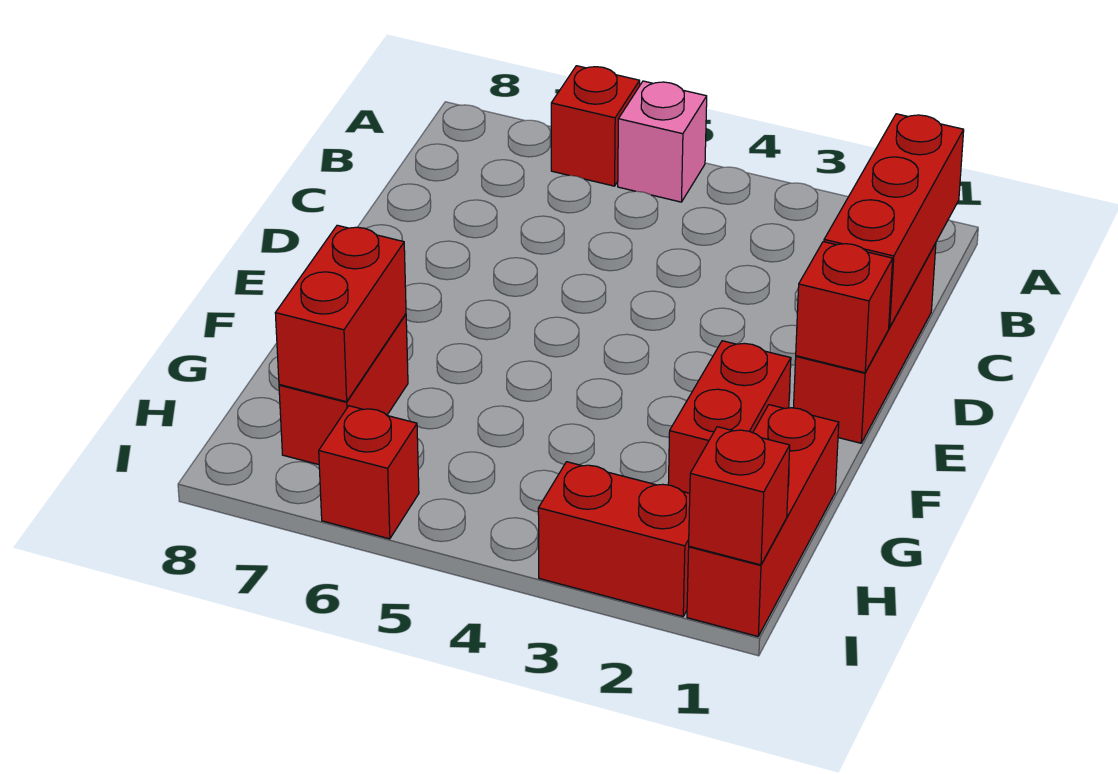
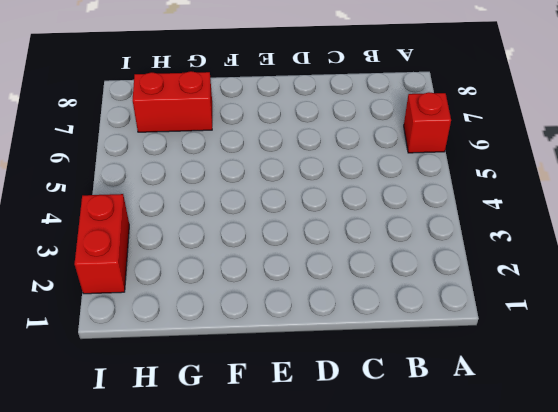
none -> pink brick A5 level 1
none -> red brick C1:E1 level 1
none -> red brick F2:G2 level 1

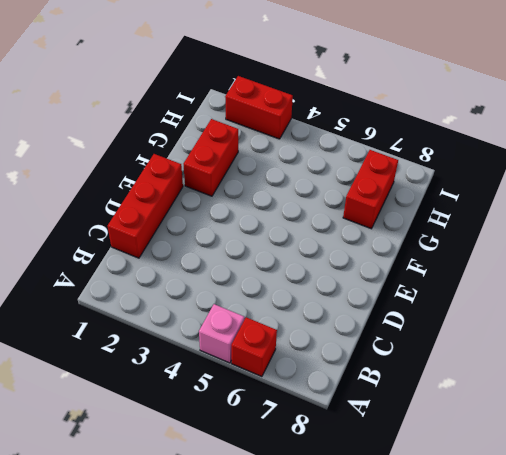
none -> red brick G1:I1 level 1
none -> red brick I6 level 1
none -> red brick B1:D1 level 2

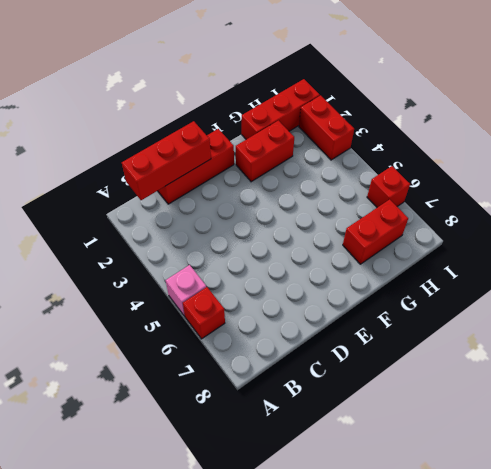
none -> red brick E1 level 2
none -> red brick G7:H7 level 2
none -> red brick I1 level 2

